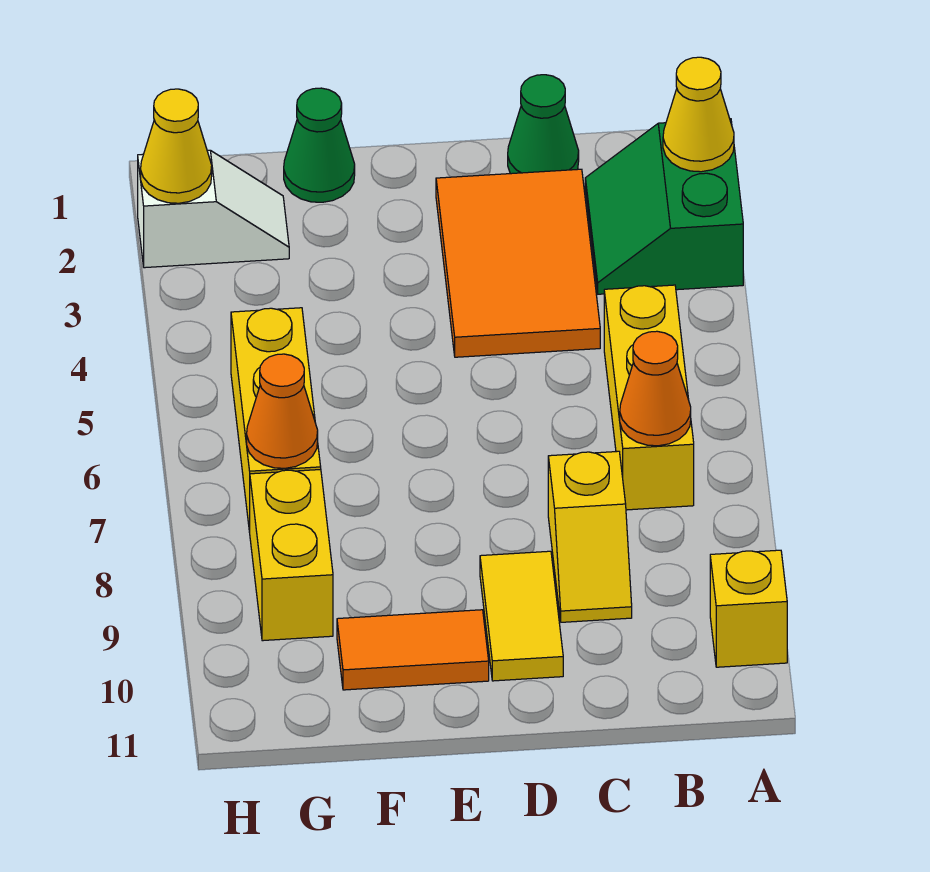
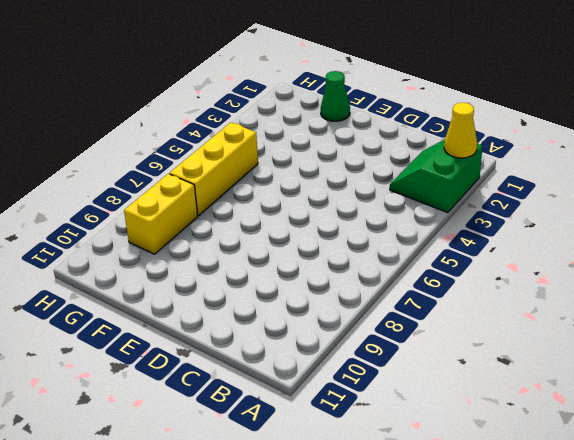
none -> yellow brick A10 level 1
none -> yellow brick B5:B7 level 1
none -> green cone C1 level 1

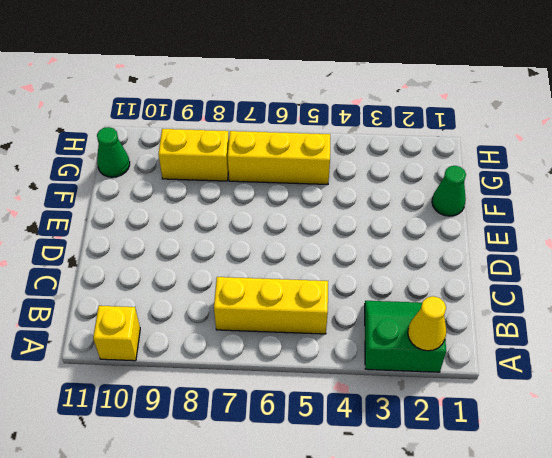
green cone G11 level 1 -> green cone C1 level 1
none -> orange tile C2:D4 level 1
none -> yellow slope C8:C9 level 1 top 8
none -> yellow tile D9:D10 level 1

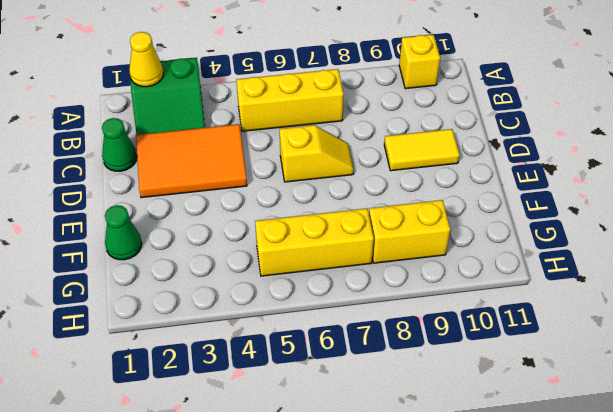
yellow slope D6:D7 level 1 top 6 -> yellow slope C8:C9 level 1 top 8
none -> orange tile E10:F10 level 1
none -> white slope G2:H2 level 1 top H
none -> orange cone B7 level 2

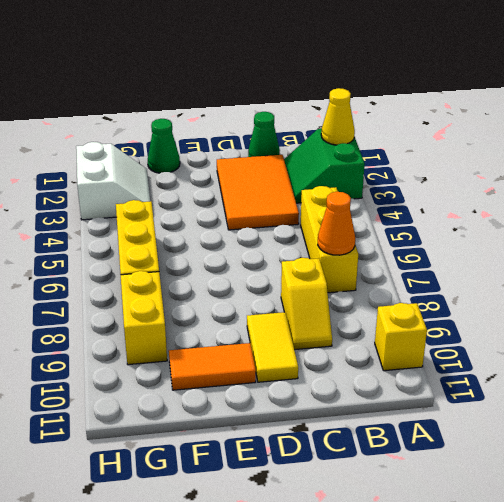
white slope G2:H3 level 1 top H -> white slope G2:H2 level 1 top H
none -> orange cone G7 level 2
none -> yellow cone H2 level 2

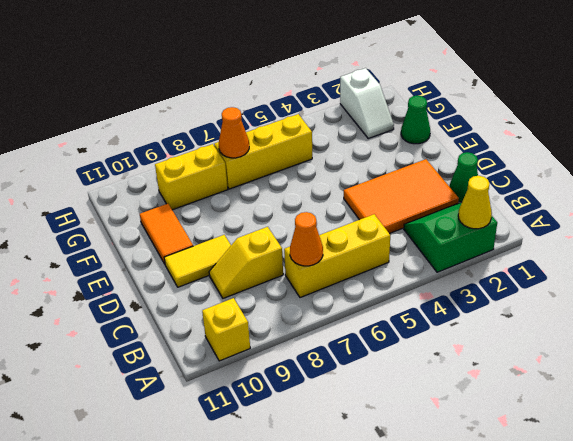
none -> yellow cone H2 level 2

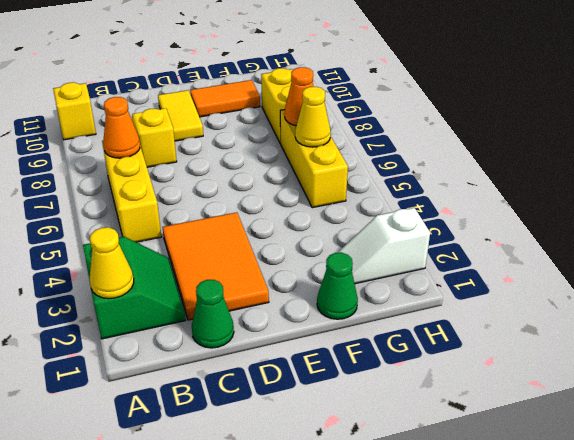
yellow cone G6 level 2 -> yellow cone H2 level 2

